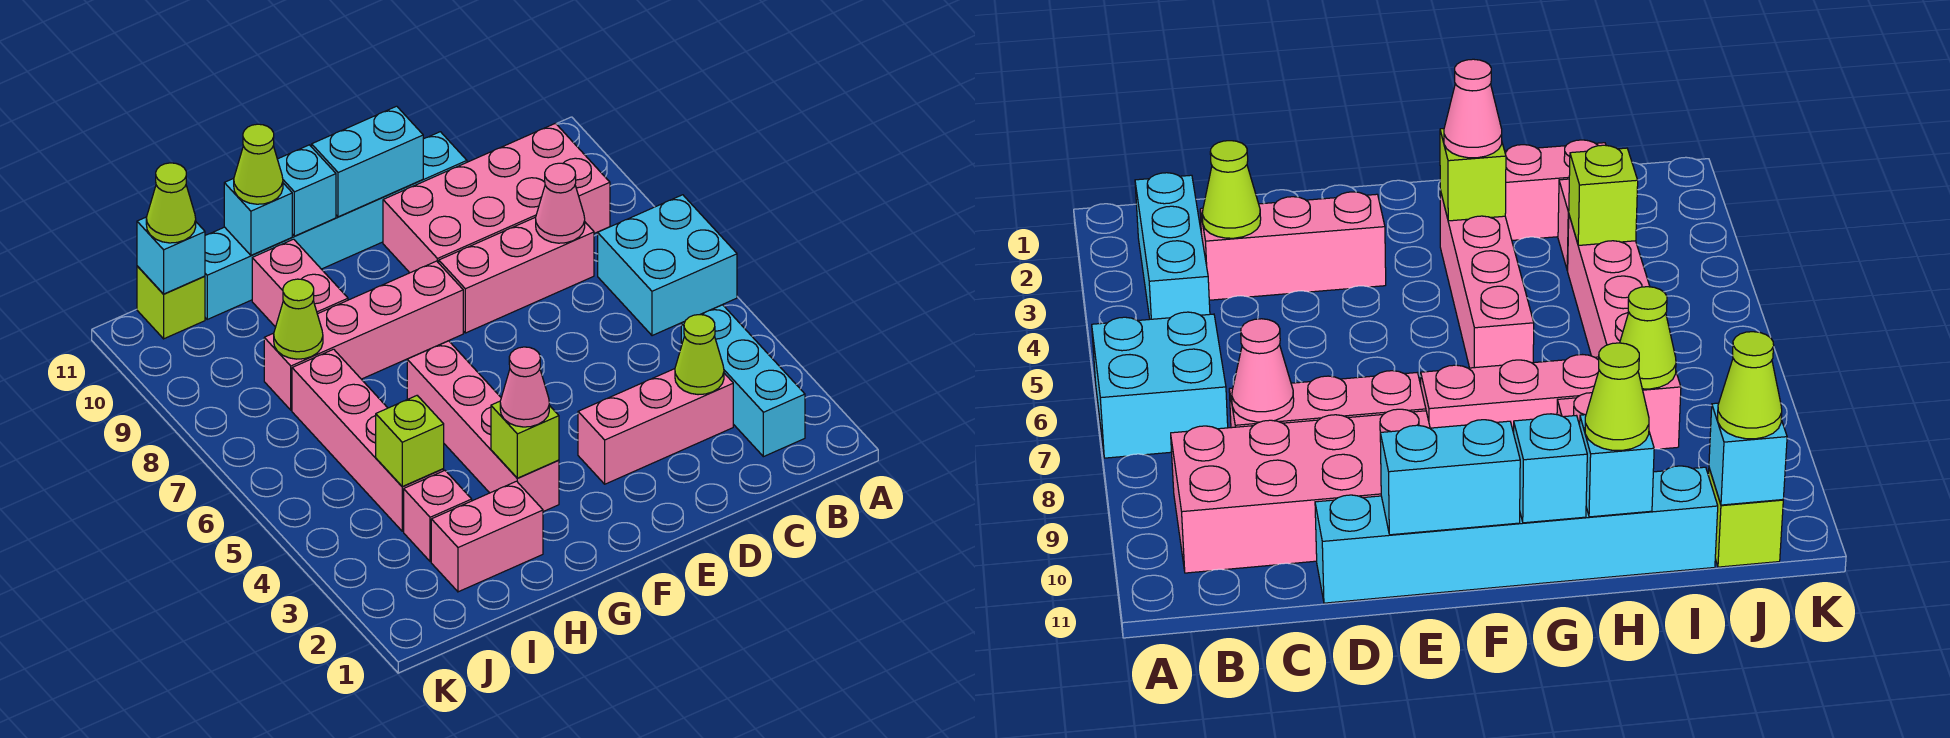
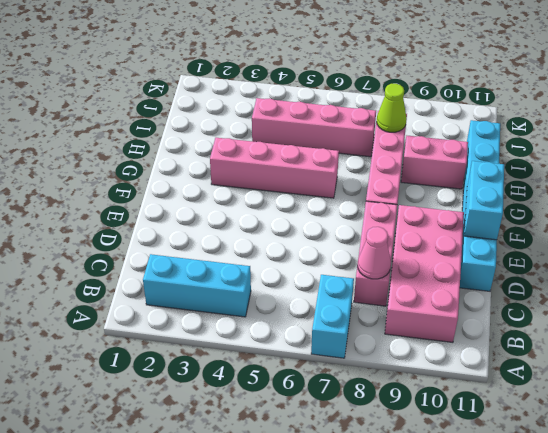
cyan brick A7:B7 level 1 -> cyan brick A6:B7 level 1
none -> pink brick C3:E3 level 1
none -> pink brick H2:I2 level 1
none -> pink brick I3 level 1

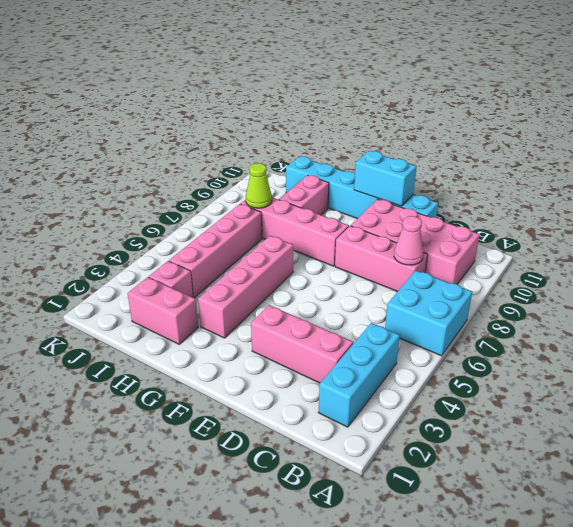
none -> lime brick J11 level 1
none -> lime cone C3 level 2
none -> lime brick G3 level 2

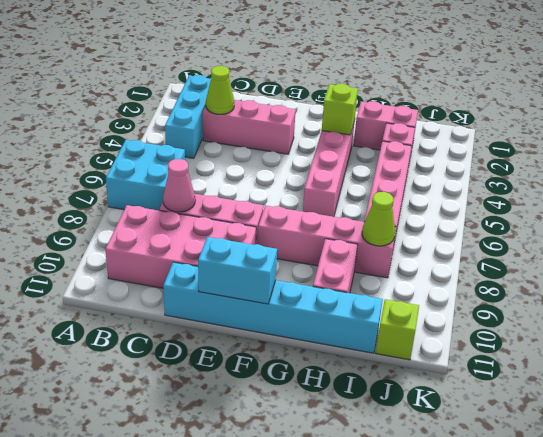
none -> cyan brick G11 level 2
none -> cyan brick H11 level 2
none -> lime brick I4 level 2

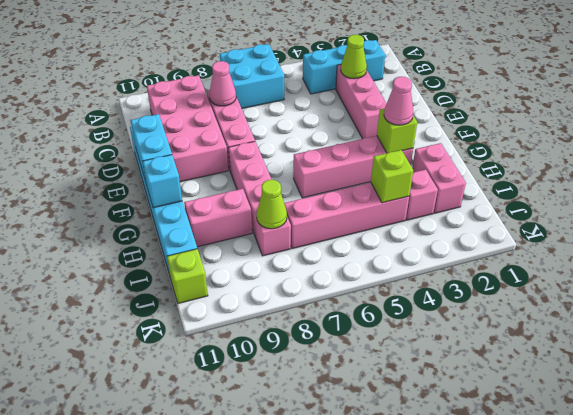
none -> cyan brick H11 level 2
none -> cyan brick J11 level 2
none -> lime cone H11 level 3

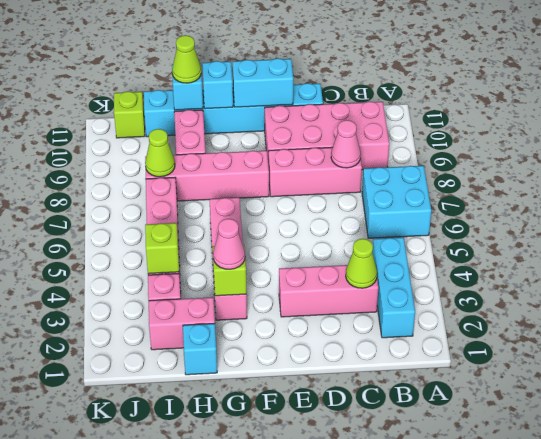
cyan brick H1 level 1 -> cyan brick J11 level 2
none -> lime cone J11 level 3

